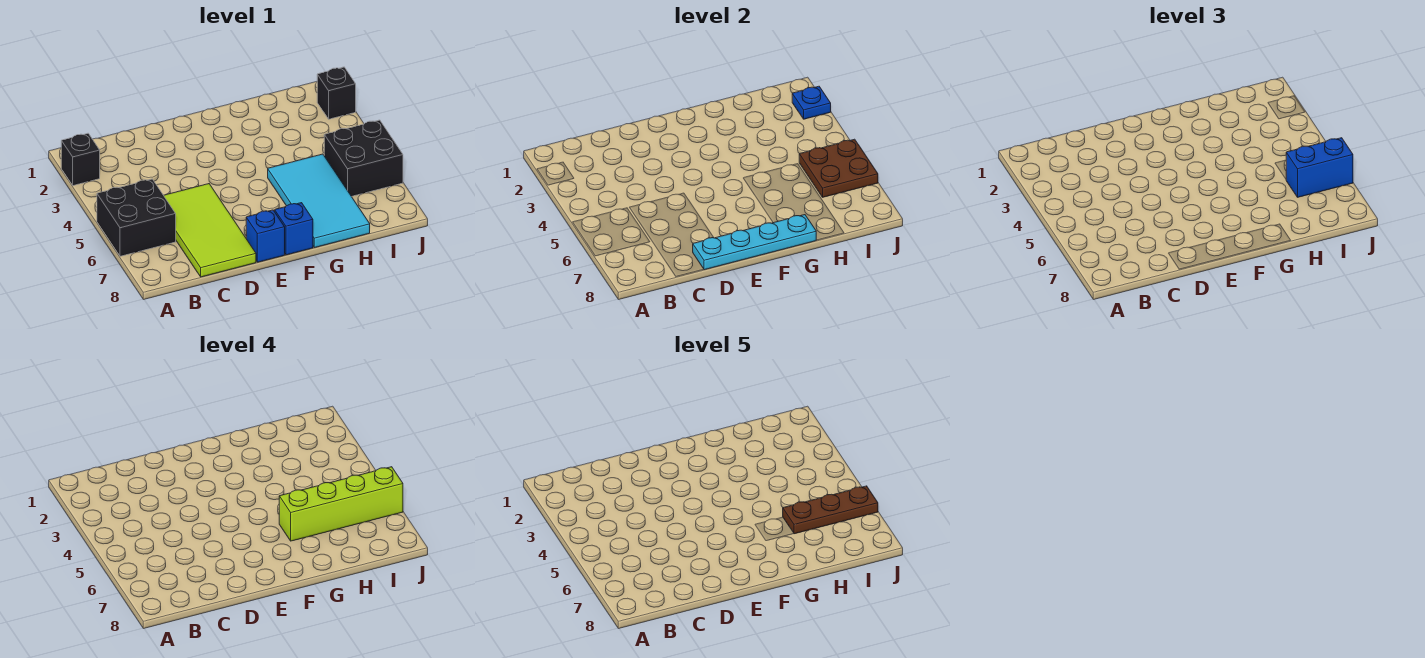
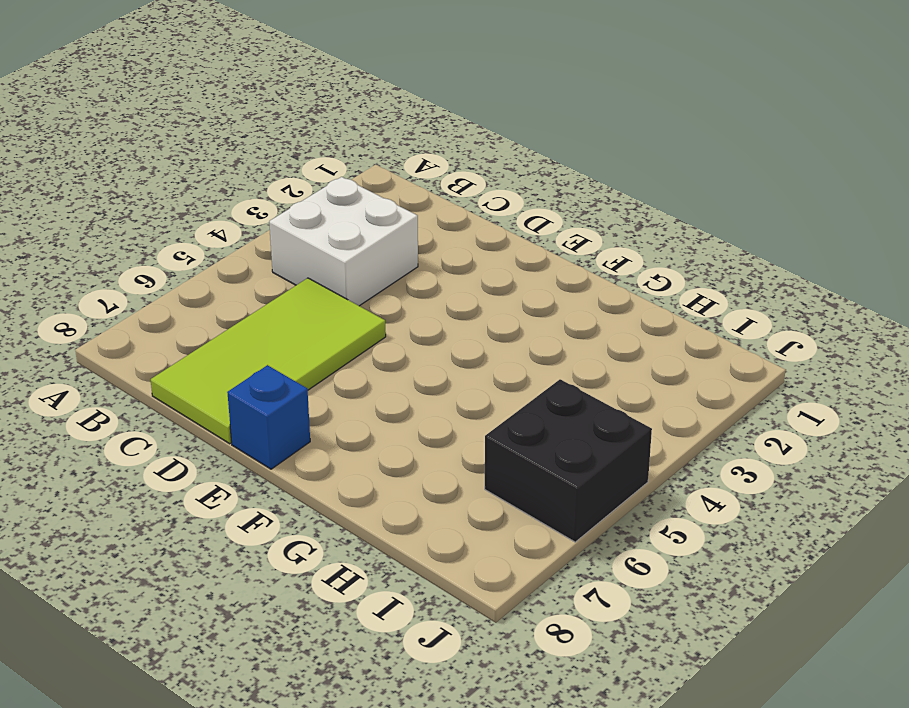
white brick B3:C4 level 1 -> none
none -> black brick A2 level 1
none -> black brick A5:B6 level 1
none -> blue brick F8 level 1

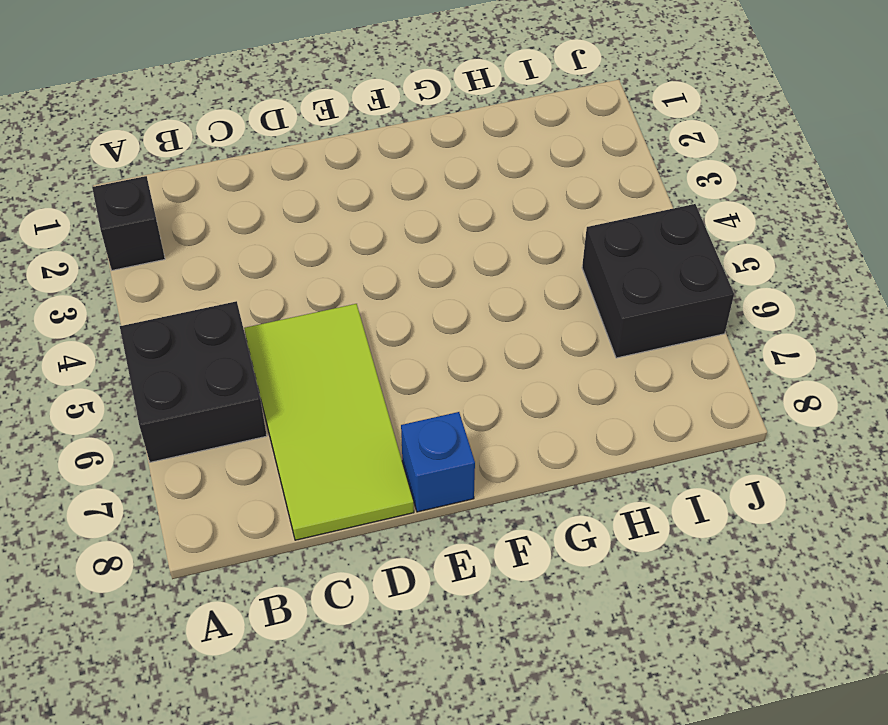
none -> blue brick F8 level 1
none -> cyan tile G5:H8 level 1
none -> black brick J2 level 1

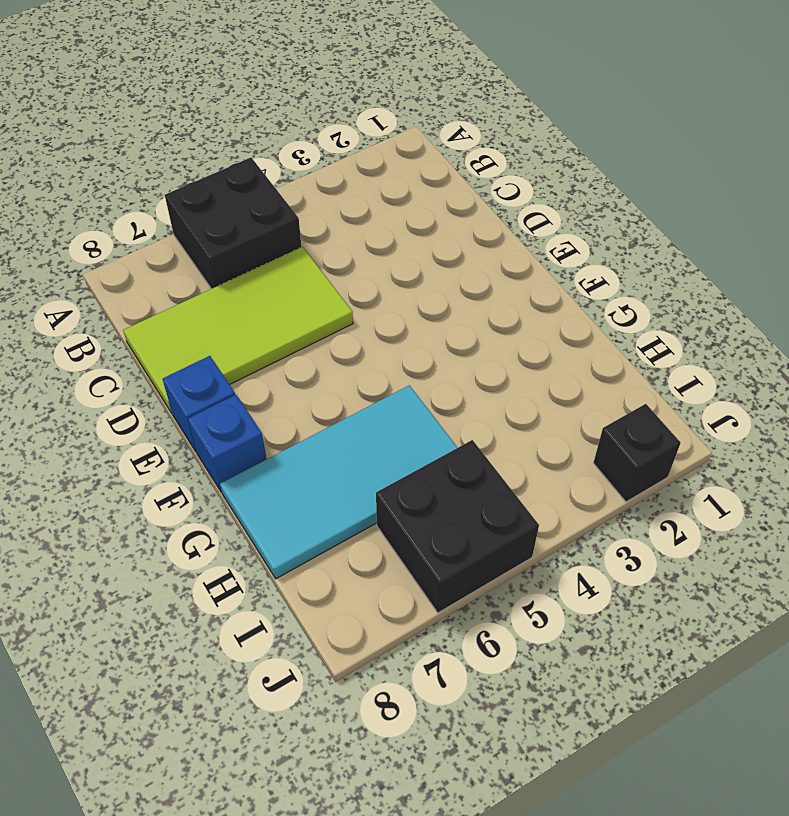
none -> black brick A2 level 1
none -> cyan plate D8:G8 level 2
none -> brown plate I5:J6 level 2

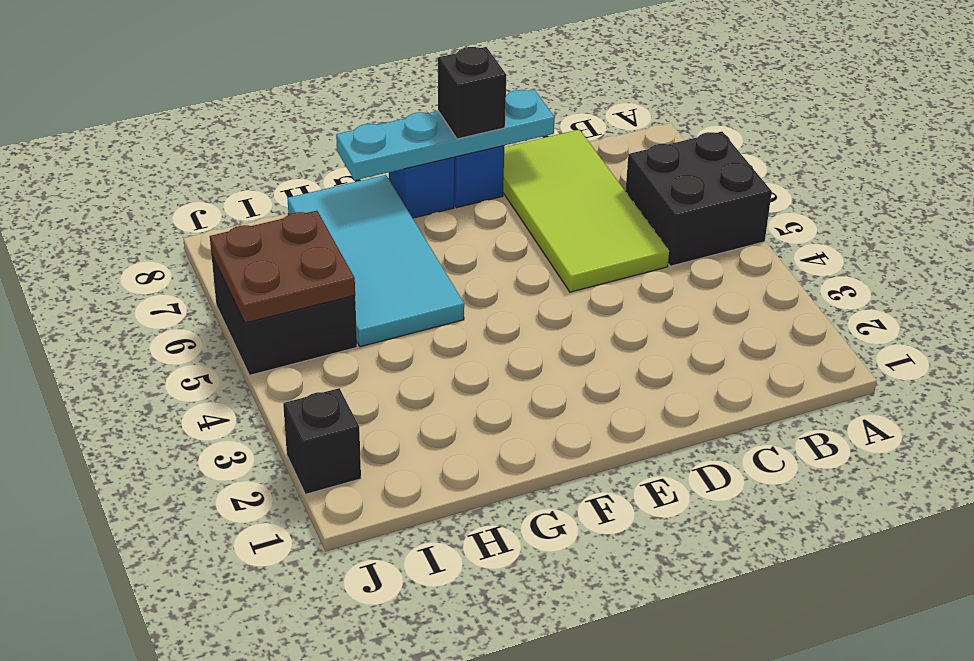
black brick E8 level 3 -> black brick A2 level 1
none -> blue plate J2 level 2
none -> blue brick I6:J6 level 3
none -> lime brick G6:J6 level 4

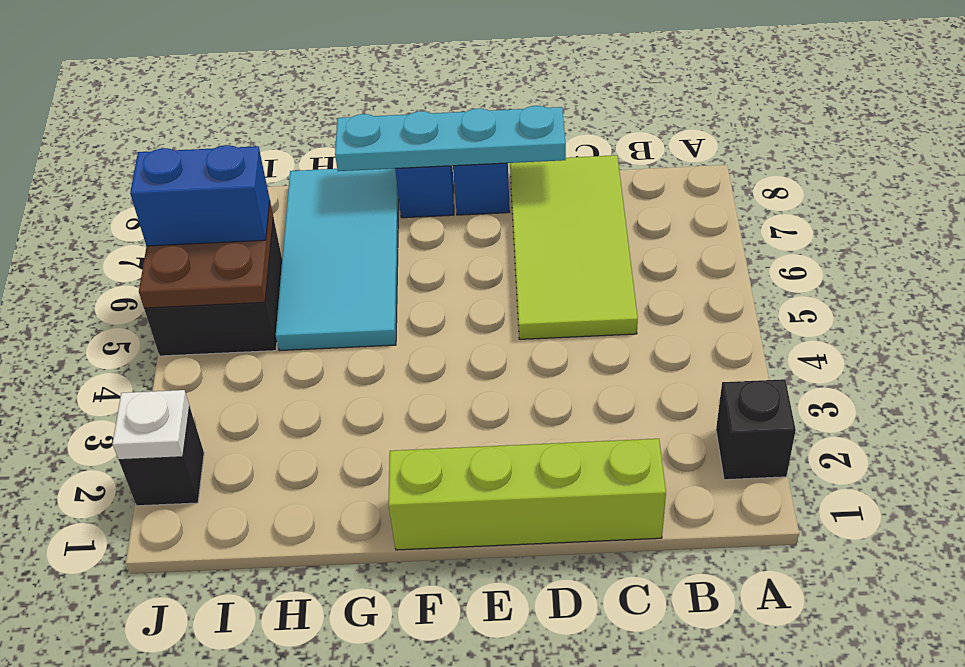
lime brick C1:F1 level 1 -> lime brick G6:J6 level 4
white plate J2 level 2 -> blue plate J2 level 2
none -> black brick A5:B6 level 1
none -> brown plate H6:J6 level 5

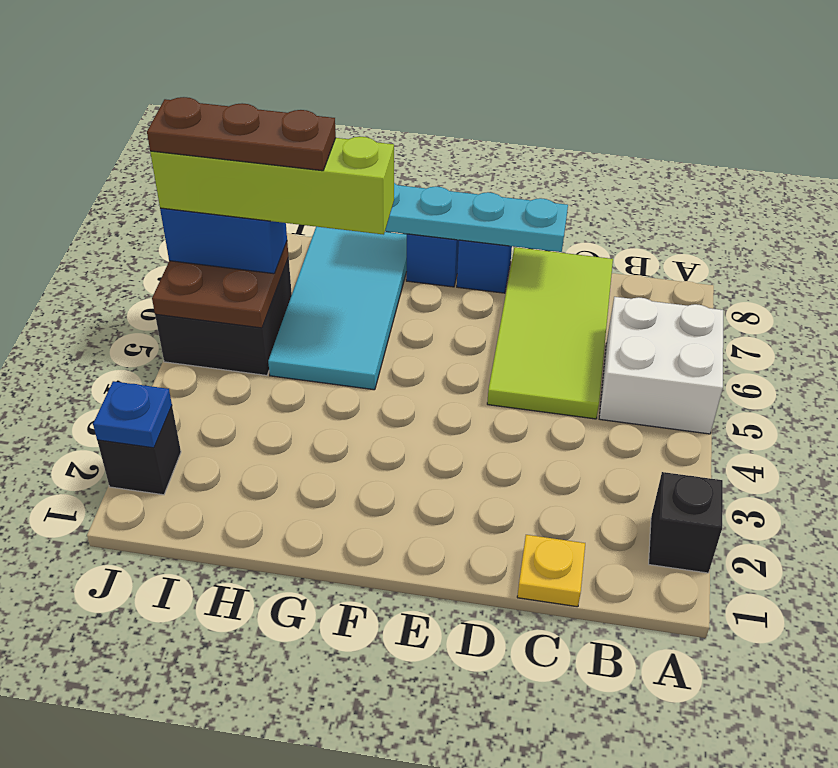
white brick A5:B6 level 1 -> black brick A5:B6 level 1
yellow plate C1 level 1 -> none

